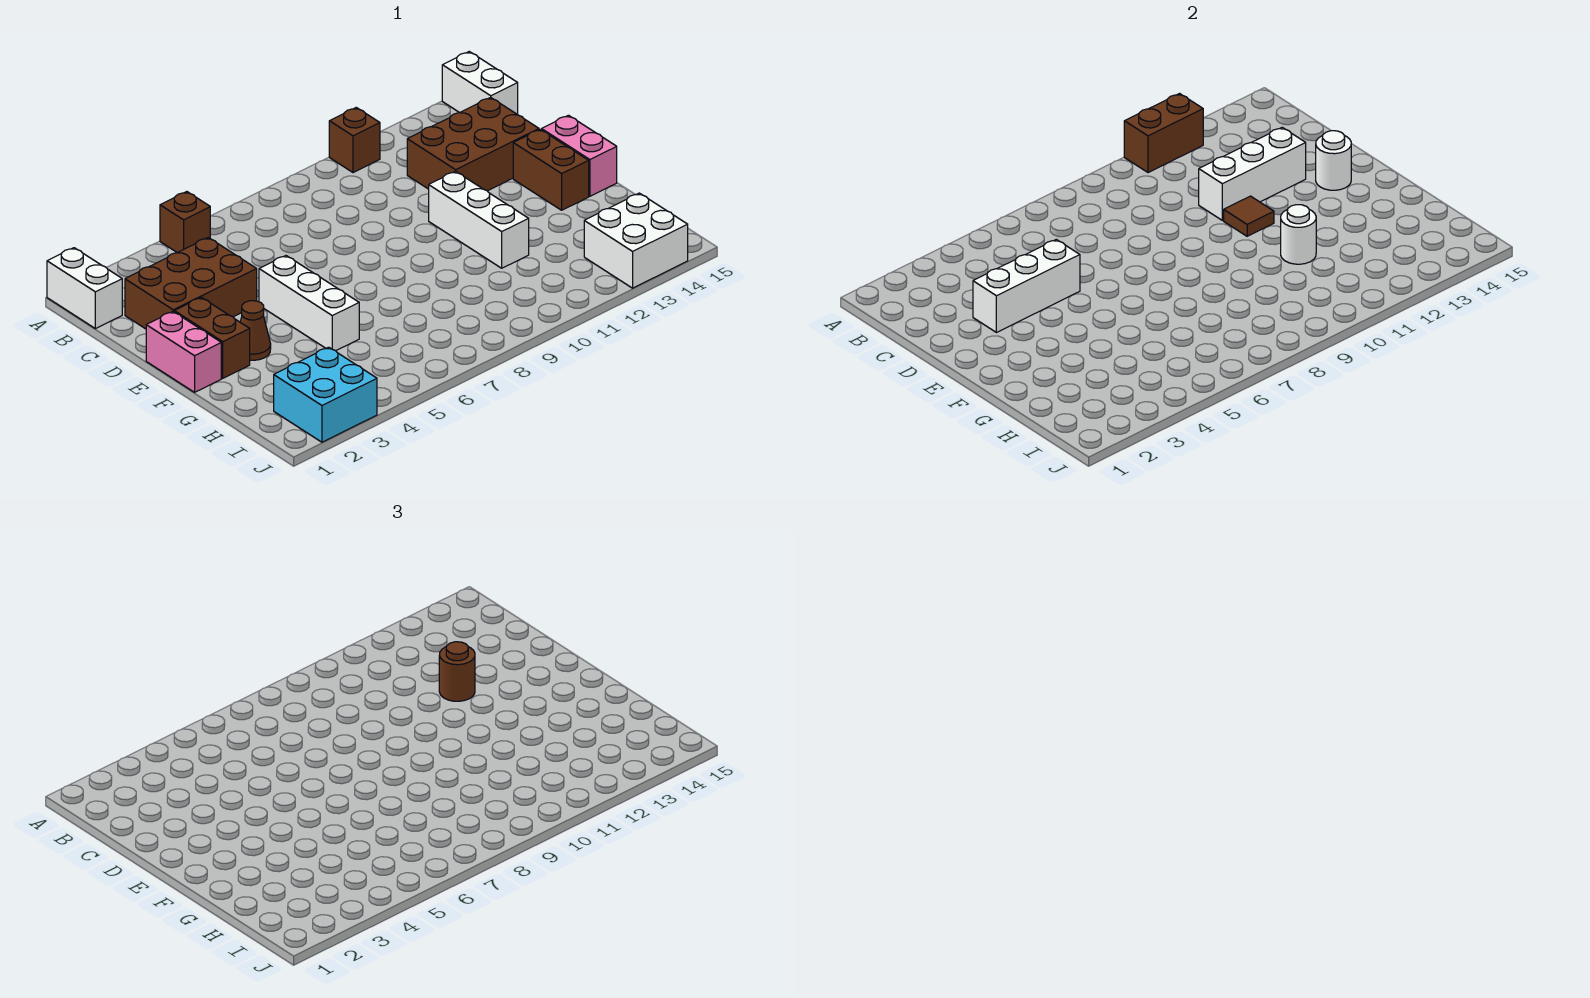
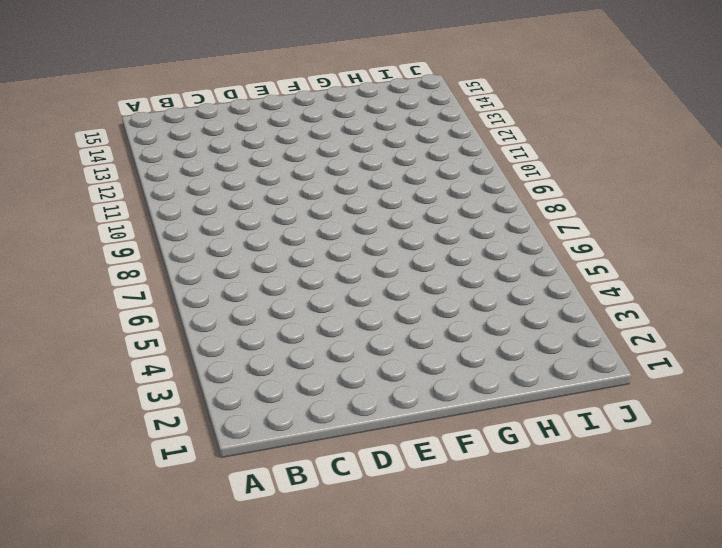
none -> white brick A1:B1 level 1
none -> brown brick A5 level 1
none -> brown brick A11 level 1

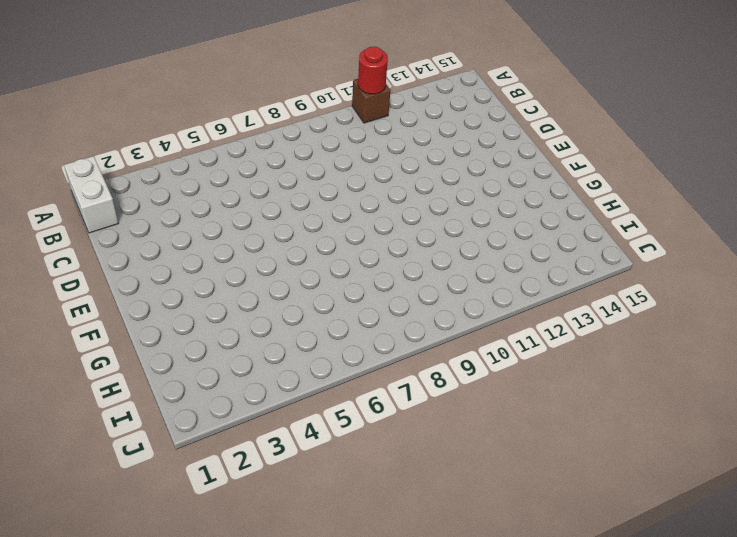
red round brick A11 level 2 -> brown brick A11:A12 level 2
none -> brown brick A5 level 1
none -> white brick A15:B15 level 1
none -> brown brick C2:D4 level 1

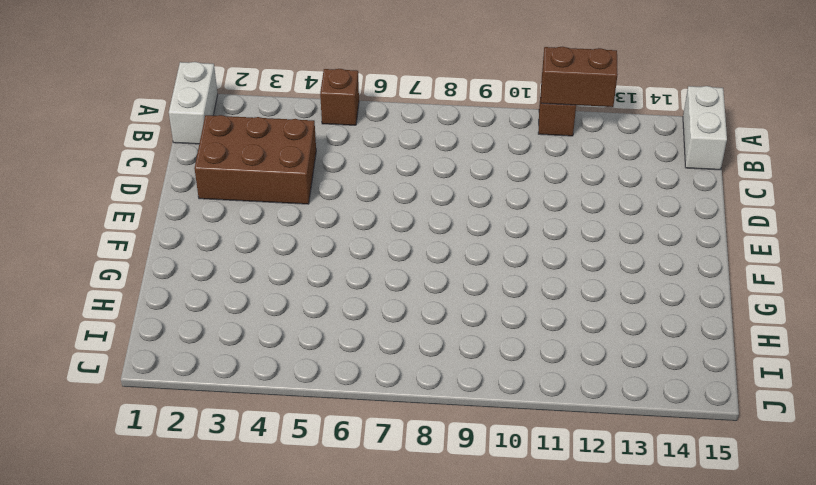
none -> brown brick C12:D14 level 1
none -> pink brick E1:F1 level 1
none -> brown brick E2:F2 level 1

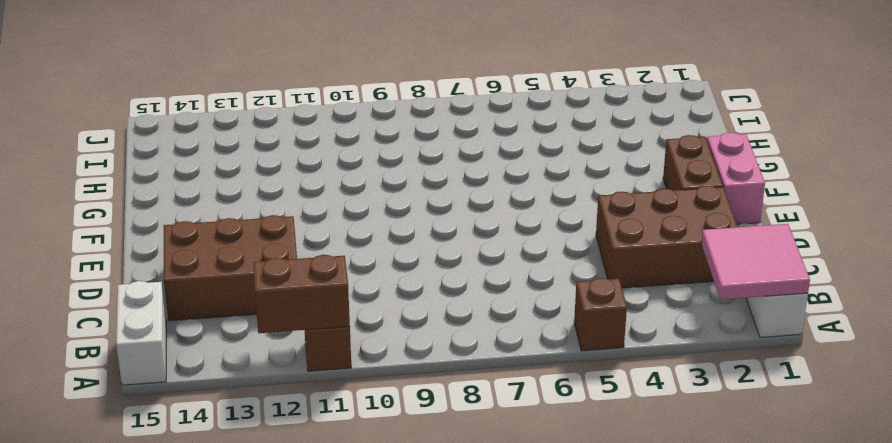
pink tile A1:B2 level 2 -> none
none -> white brick E5:G5 level 1
none -> white brick E11:G11 level 1
none -> brown brick E14:F14 level 1

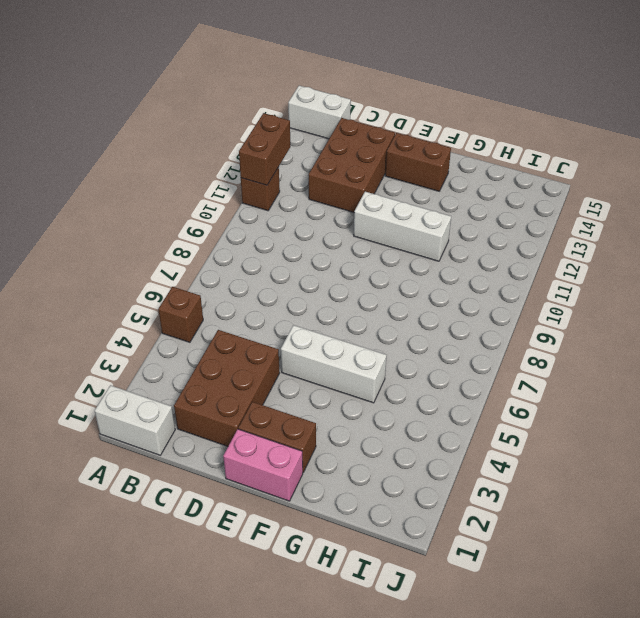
none -> pink brick E15:F15 level 1
none -> brown cone F3 level 1
none -> cyan brick I2:J3 level 1

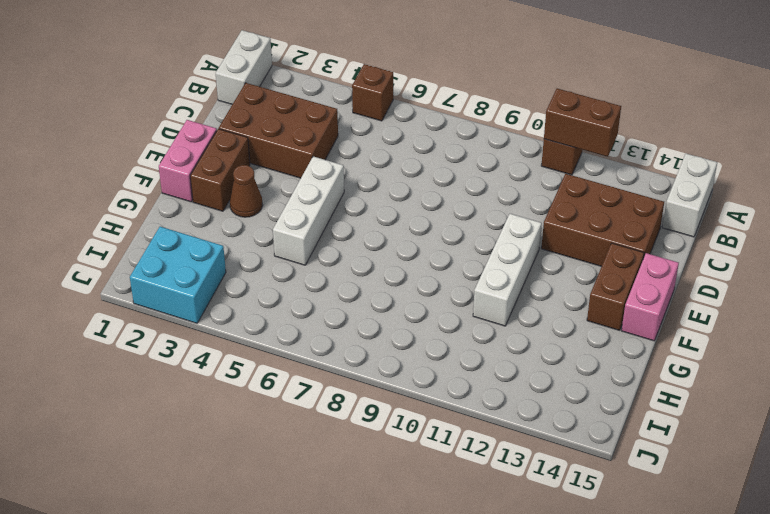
none -> white brick I13:J14 level 1
none -> white brick D3:D5 level 2
none -> white brick D11:D13 level 2

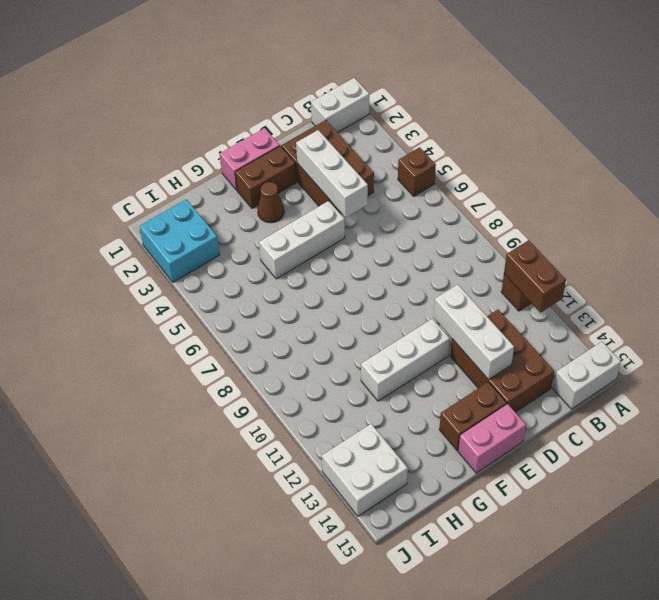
none -> brown tile E11 level 2
none -> white round brick E14 level 2
none -> white round brick G11 level 2

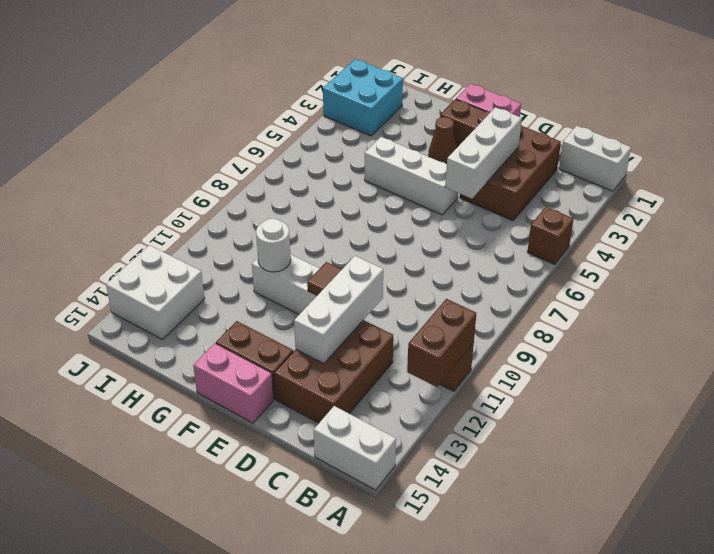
none -> white round brick E14 level 2
none -> brown round brick D12 level 3

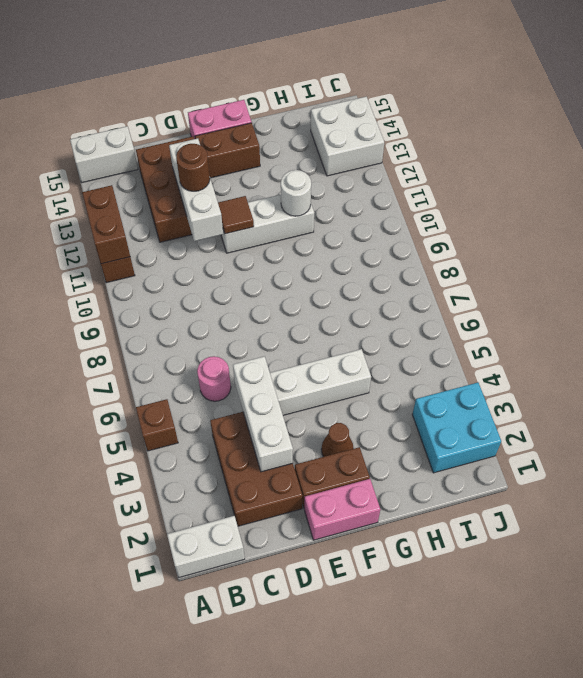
pink round brick C6 level 1 -> none
none -> white round brick E14 level 2

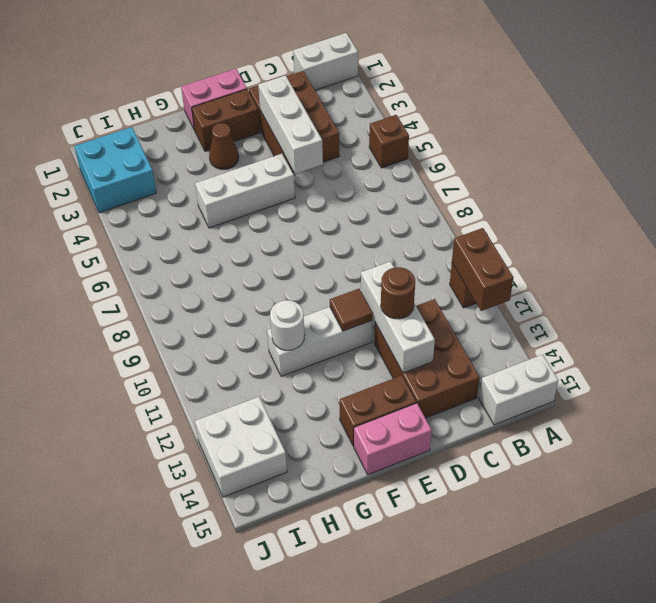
none -> white round brick E14 level 2

